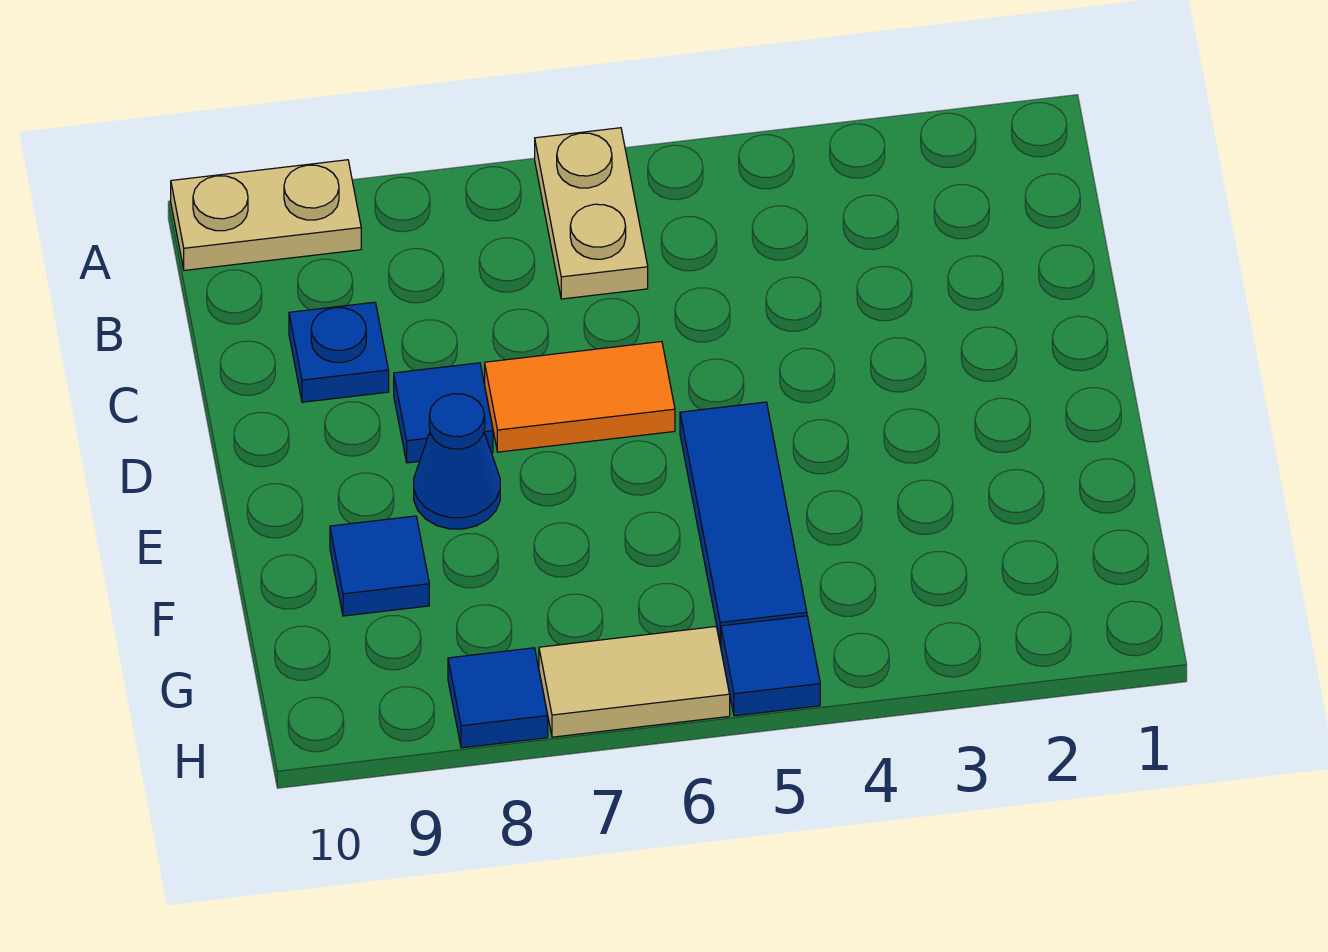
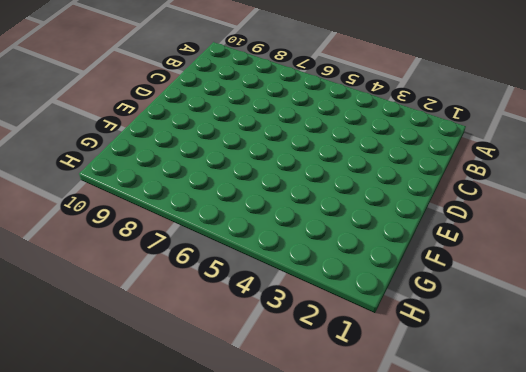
none -> tan plate A6:B6 level 1
none -> tan plate A9:A10 level 1

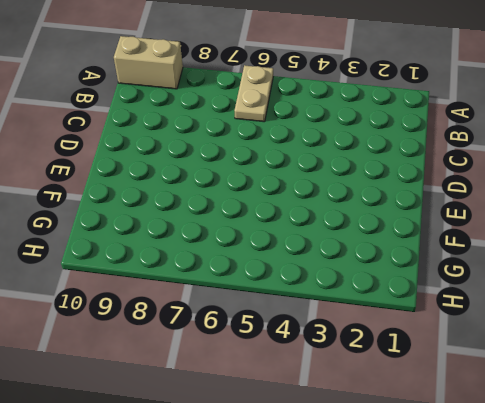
tan brick A9:A10 level 1 -> tan plate A9:A10 level 1
none -> blue plate C9 level 1
none -> orange tile D6:D7 level 1

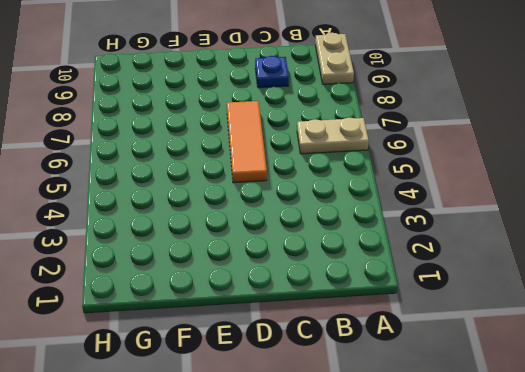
orange tile D5:D7 level 1 -> orange tile D6:D7 level 1
none -> blue tile D8 level 1
none -> blue tile E5:G5 level 1

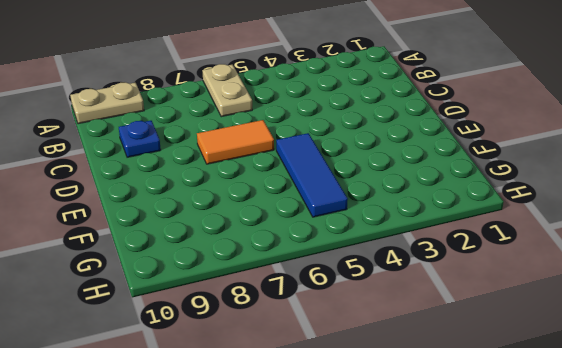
none -> blue tile D8 level 1
none -> blue cone E8 level 1

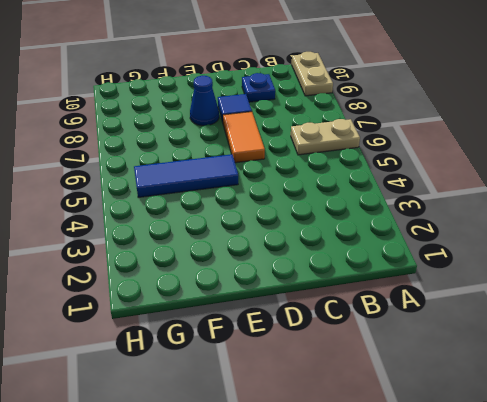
none -> blue tile F9 level 1
none -> blue tile H5 level 1

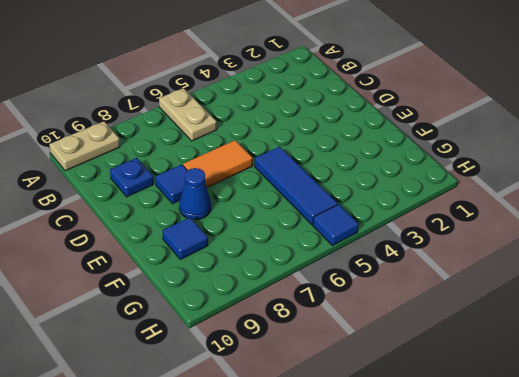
none -> tan tile H6:H7 level 1
none -> blue tile H8 level 1

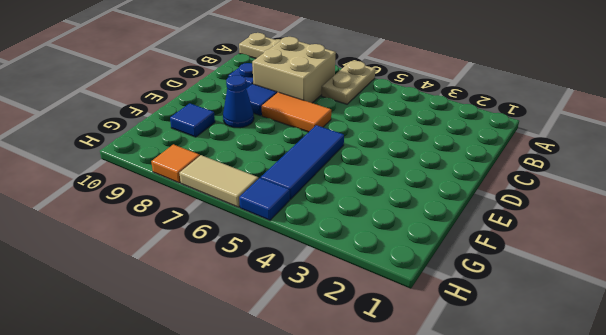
tan brick B7:C8 level 1 -> none
orange tile H8 level 1 -> blue tile H8 level 1

